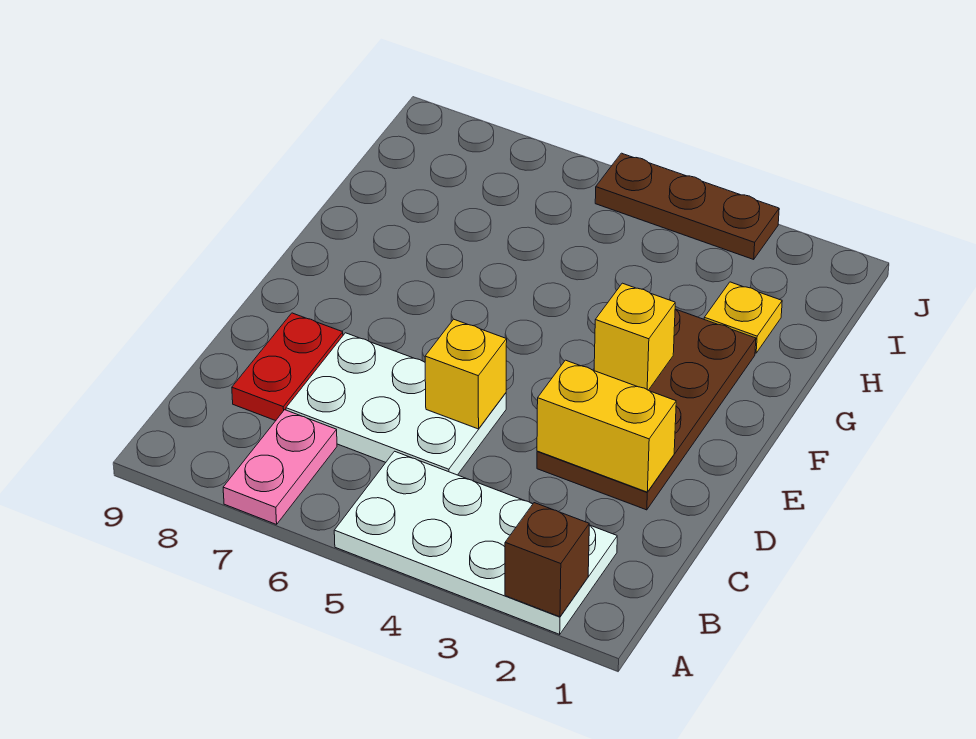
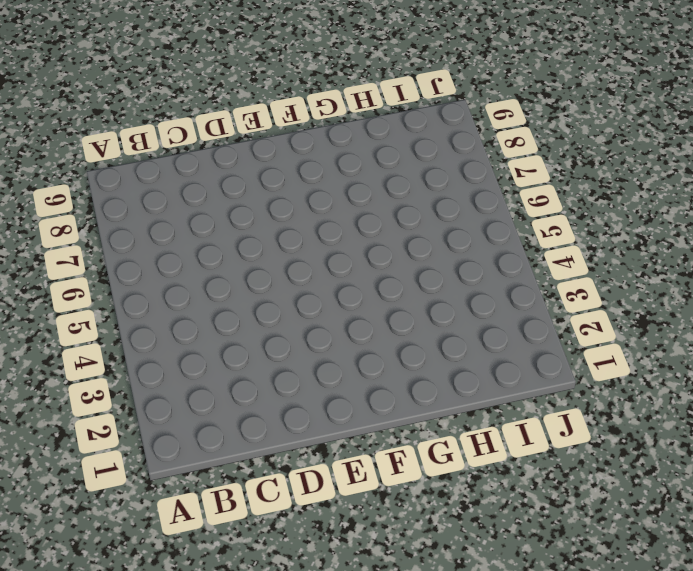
none -> white plate A2:B5 level 1
none -> pink plate A7:B7 level 1

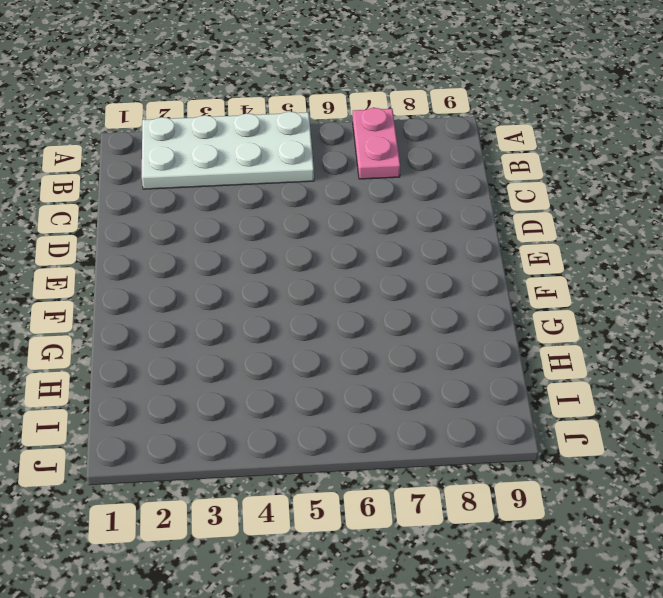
none -> white plate C5:D7 level 1
none -> red plate C8:D8 level 1

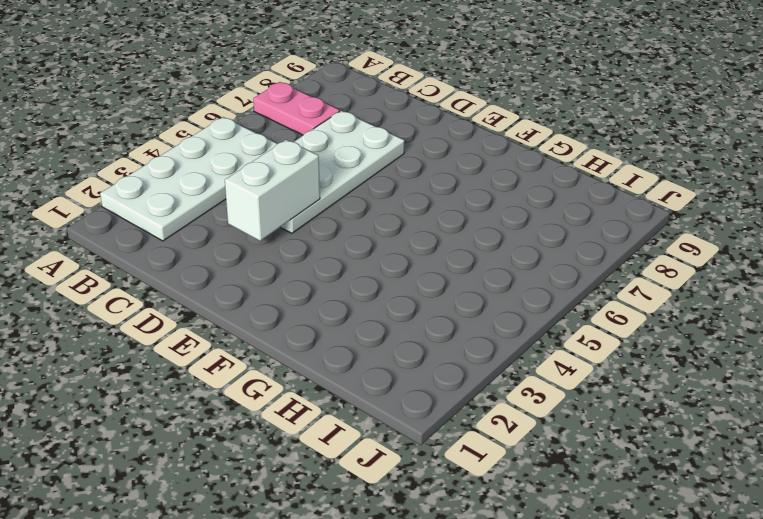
white plate C4:D7 level 1 -> white plate C5:D7 level 1
white brick D3:D4 level 2 -> yellow brick D2:D3 level 2
none -> red plate C8:D8 level 1
none -> brown plate D2:G3 level 1

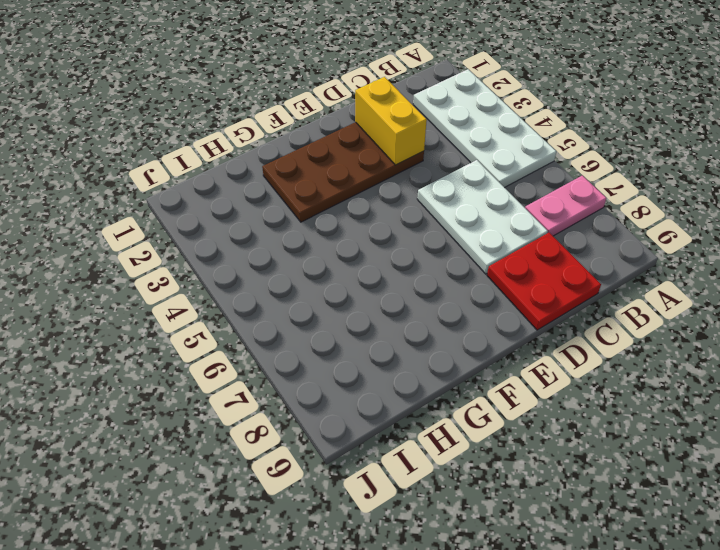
red plate C8:D9 level 1 -> red plate C8:D8 level 1
none -> yellow plate H2 level 1
none -> brown plate J3:J5 level 1

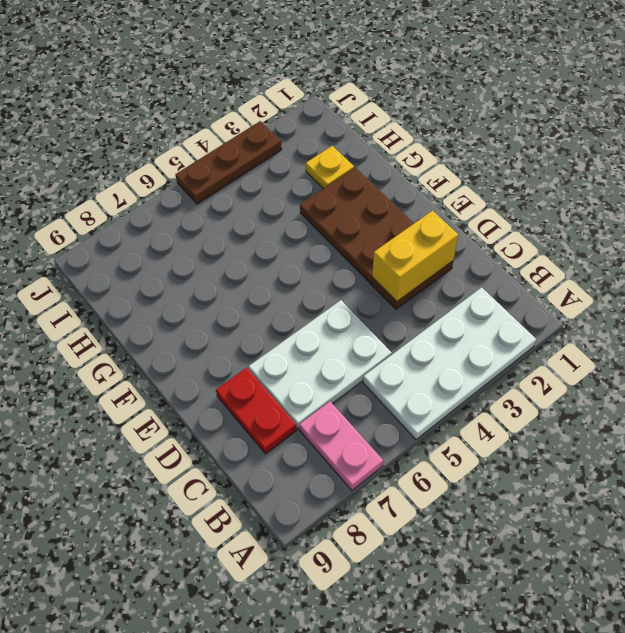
none -> brown brick A2 level 2
none -> yellow brick D5 level 2

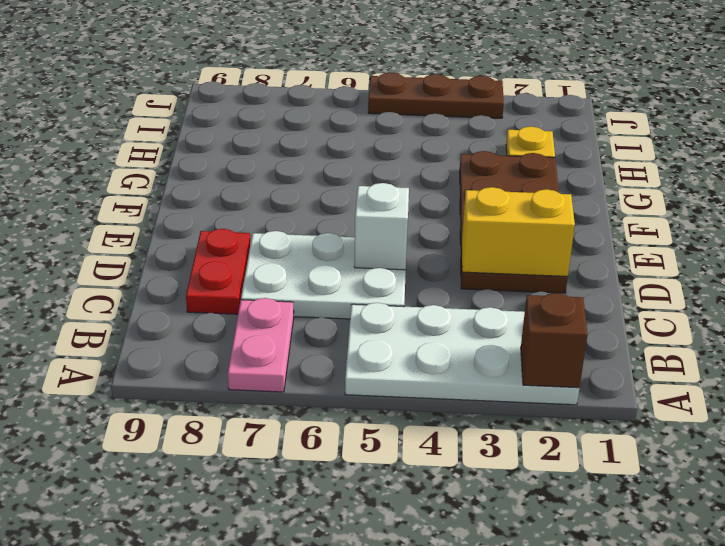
white brick D5 level 2 -> yellow brick D5 level 2
none -> yellow brick F3 level 2

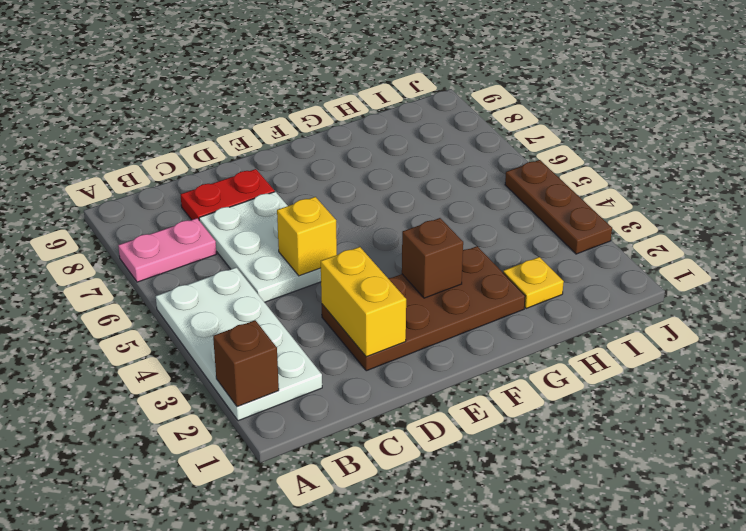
brown brick F3 level 2 -> yellow brick F3 level 2

